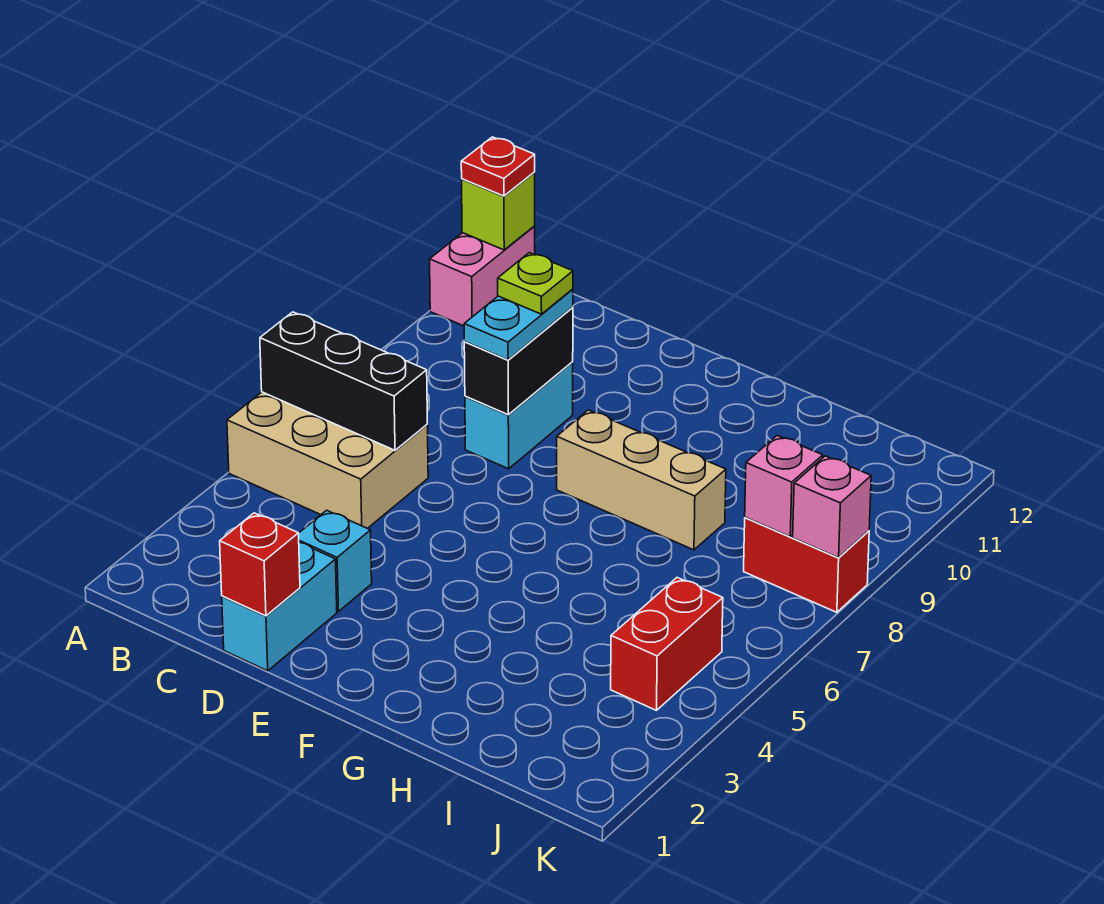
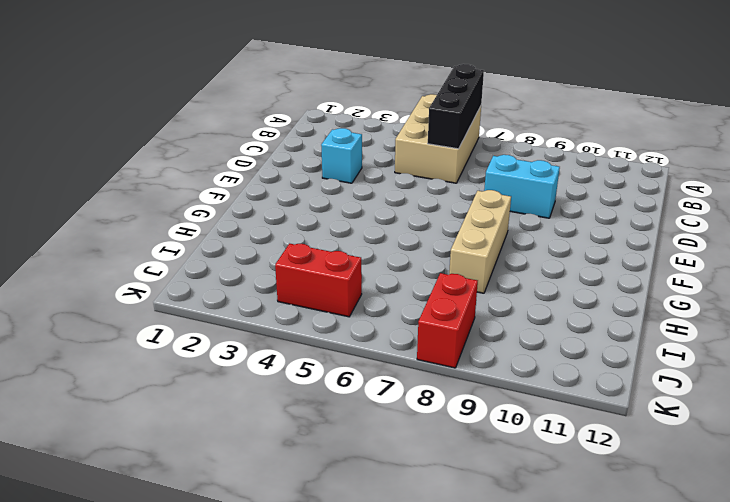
none -> pink brick A11:A12 level 1
none -> cyan brick D1:D2 level 1
none -> lime brick A12 level 2

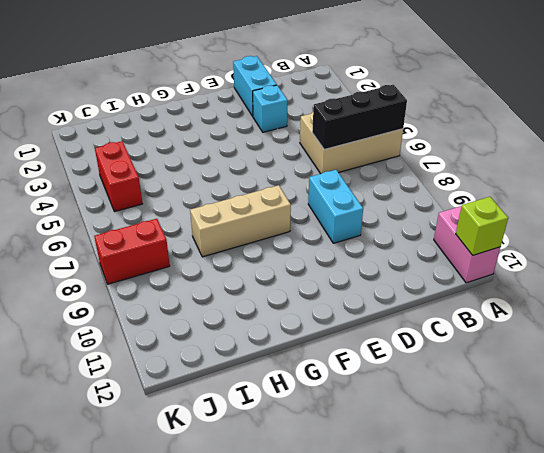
none -> red brick D1 level 2
none -> black brick D8:D9 level 2
none -> pink brick J8 level 2

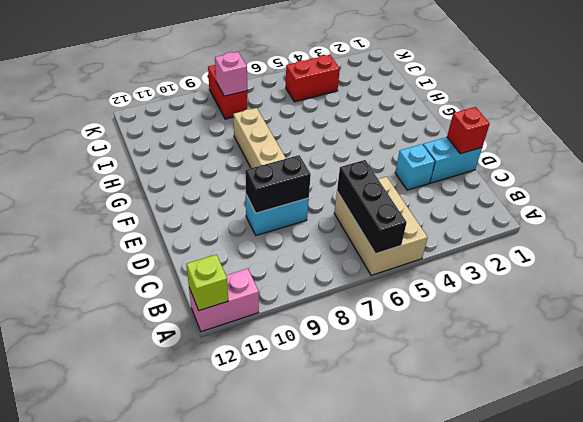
none -> pink brick K8 level 2
none -> red plate A12 level 3
none -> cyan plate D8:D9 level 3

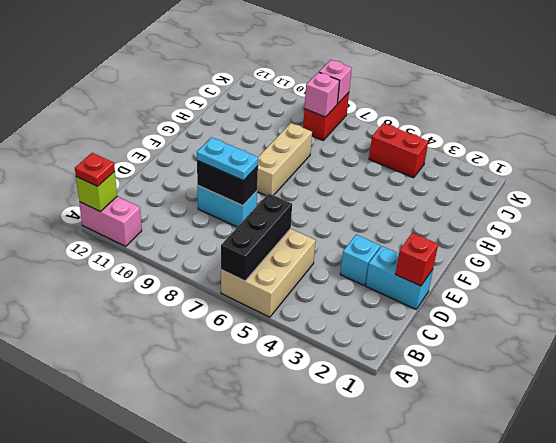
none -> lime plate D9 level 4

